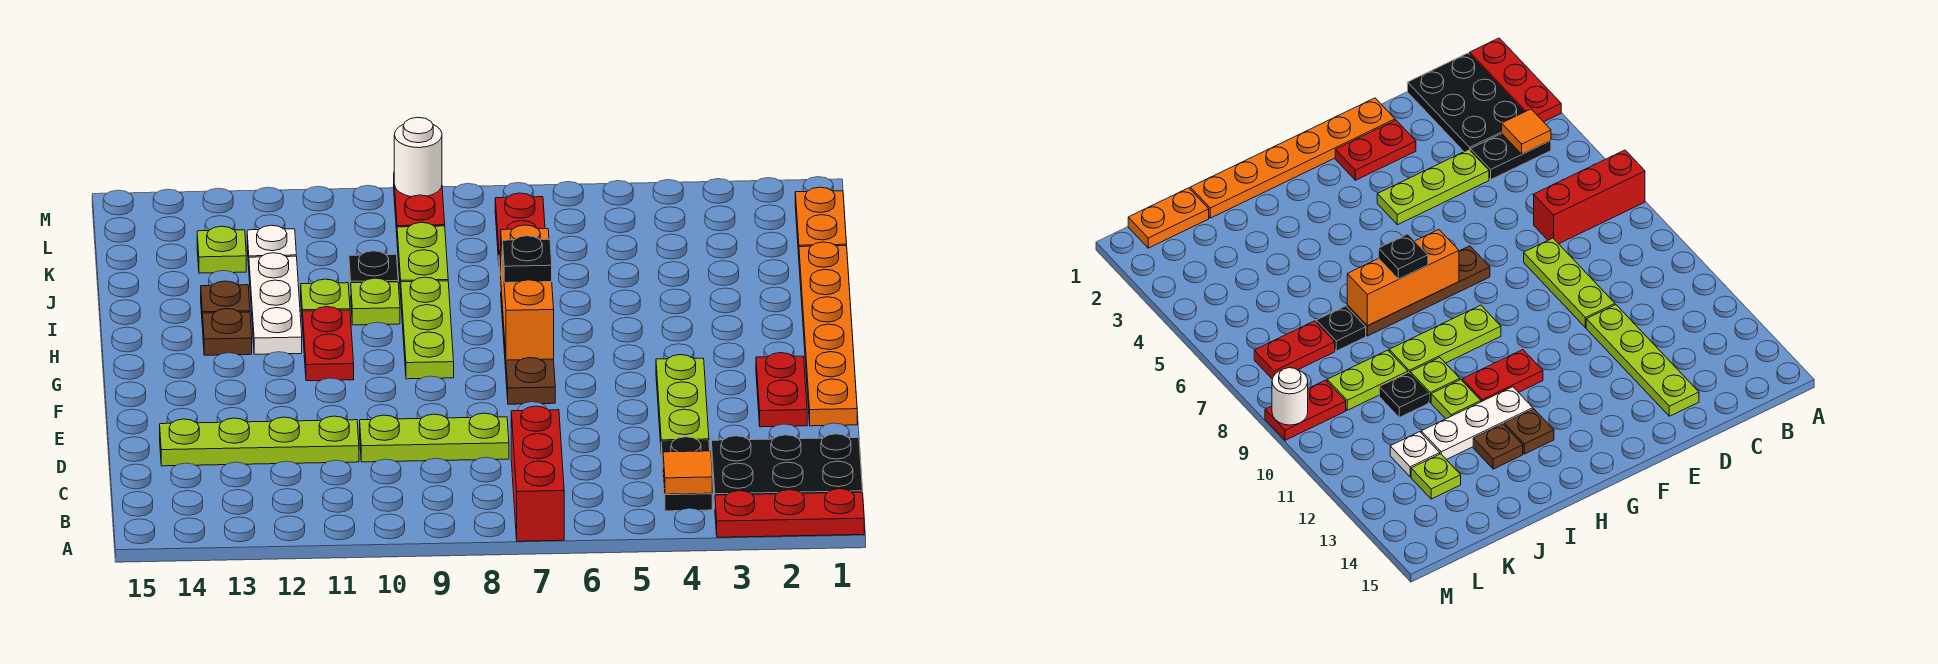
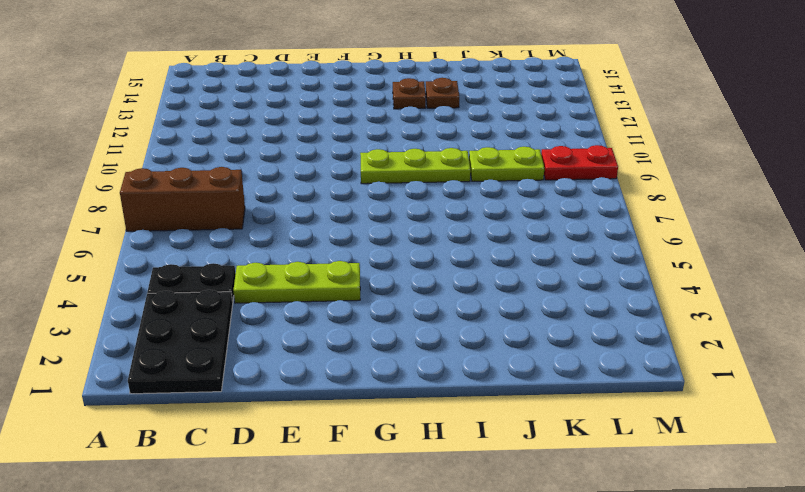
brown brick A7:C7 level 1 -> red brick A7:C7 level 1
none -> red plate A1:A3 level 1
none -> lime plate D8:D10 level 1
none -> lime plate D11:D14 level 1

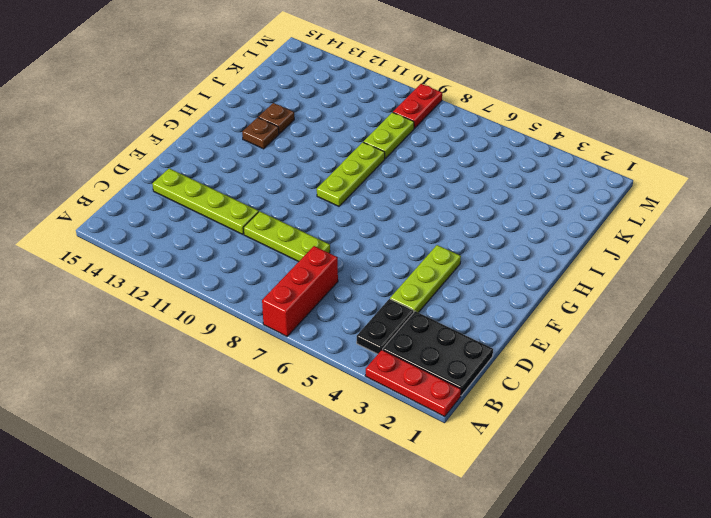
none -> orange plate E1:J1 level 1
none -> red plate E2:F2 level 1
none -> brown plate F7:I7 level 1

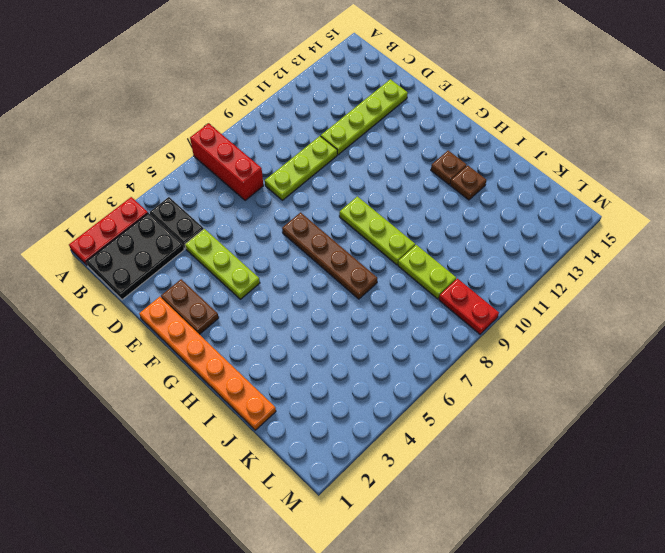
brown plate E2:F2 level 1 -> red plate E2:F2 level 1
none -> red plate G11:H11 level 1
none -> white plate H12:J12 level 1
none -> lime plate I10 level 1

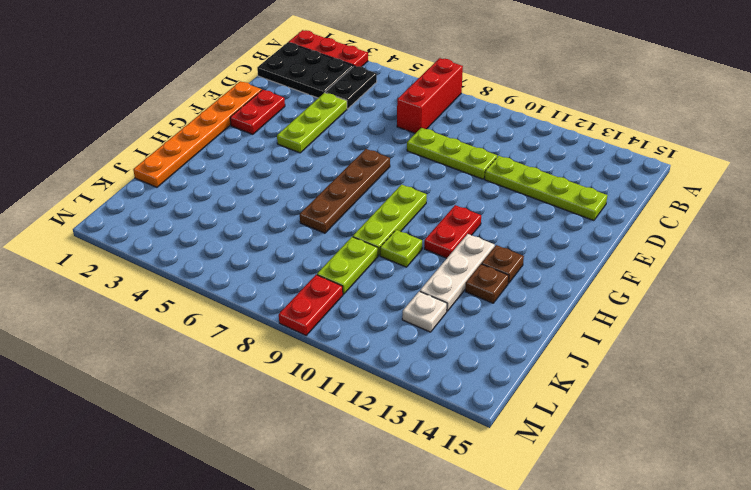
none -> lime plate I11 level 1
none -> black plate J7 level 1
none -> black plate J10 level 1

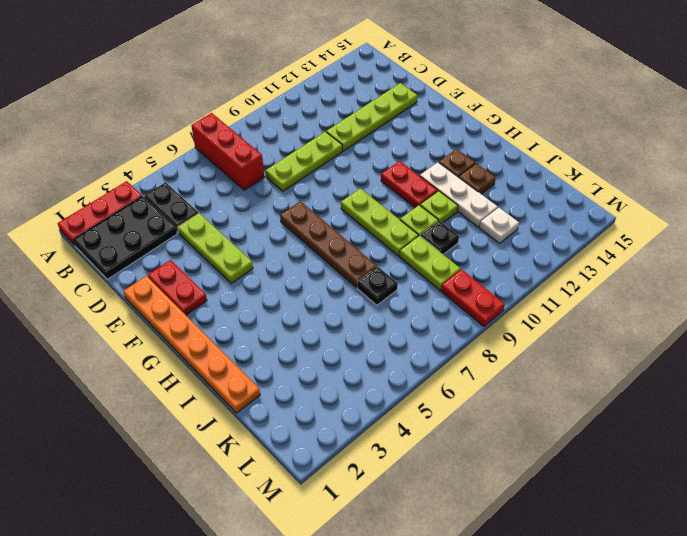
none -> orange plate K1:L1 level 1
none -> red plate K7:L7 level 1
none -> lime plate K13 level 1

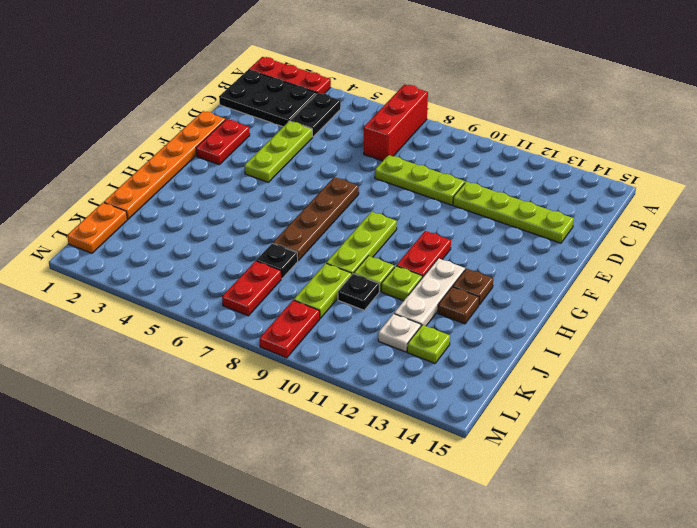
none -> orange tile B4 level 2
none -> orange brick G7:I7 level 2
none -> white round brick M9 level 2

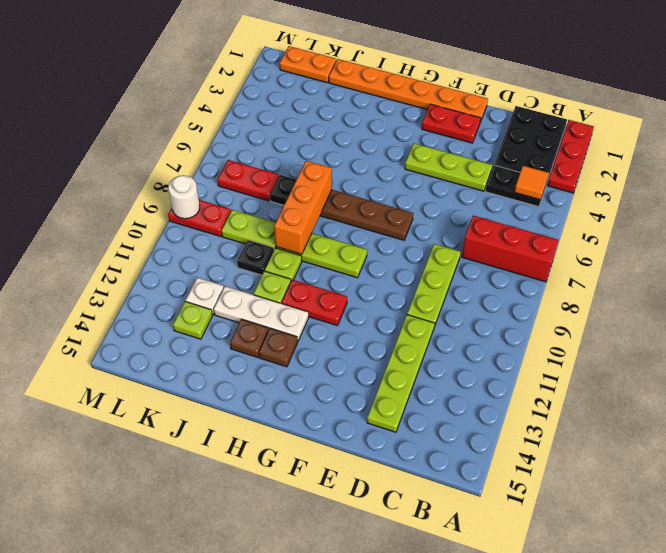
orange brick I7:I9 level 2 -> orange brick G7:I7 level 2
none -> black plate H7 level 3

